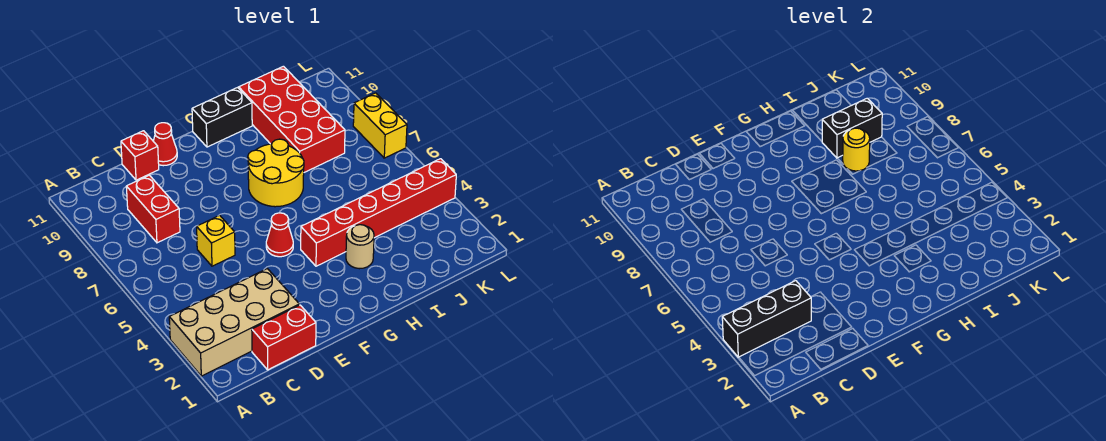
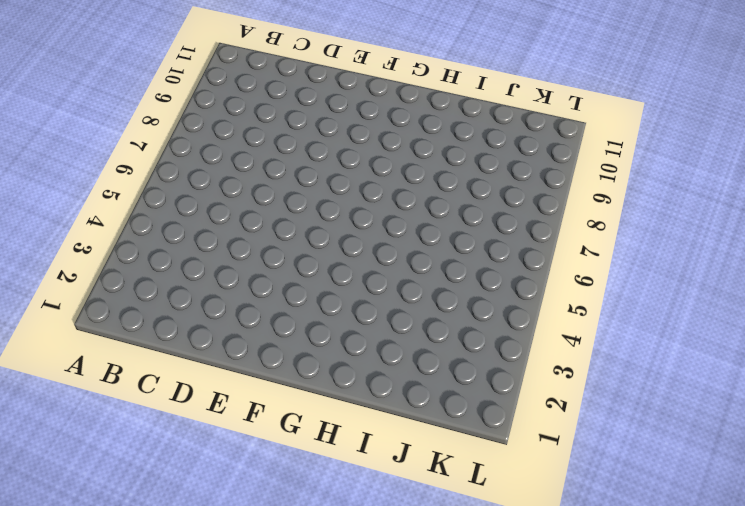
none -> tan brick A2:D3 level 1
none -> red brick C1:D1 level 1
none -> red brick C8:C9 level 1

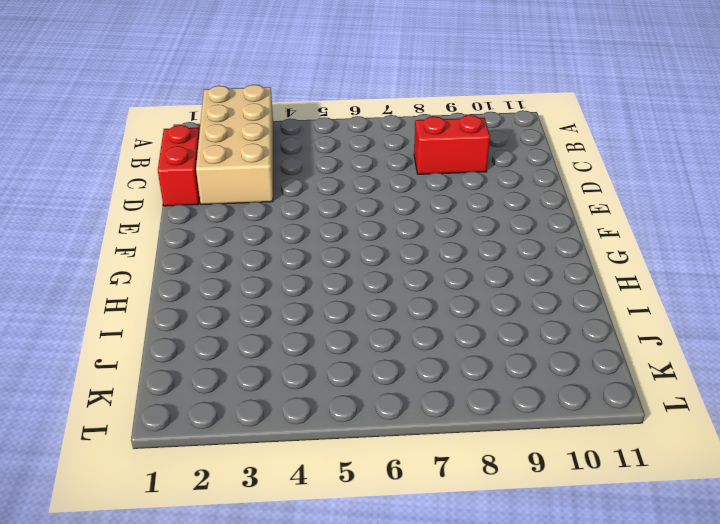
none -> yellow brick D6 level 1
none -> red brick D11 level 1
none -> red cone E11 level 1

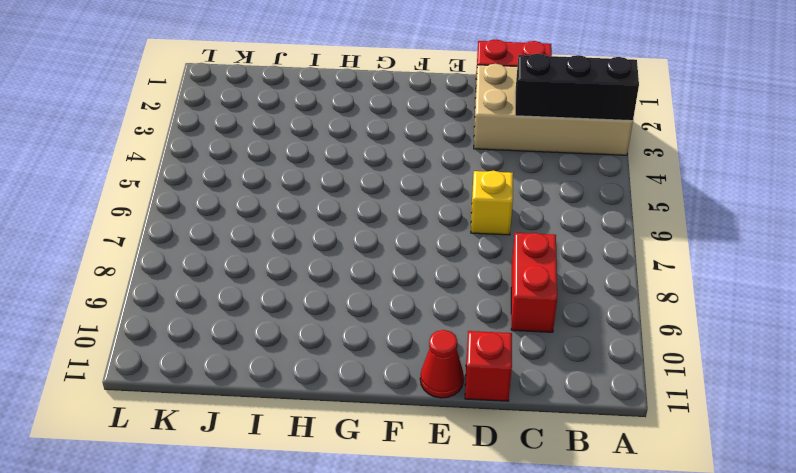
none -> red cone F5 level 1
none -> red brick G4:L4 level 1
none -> yellow round brick G7:H8 level 1

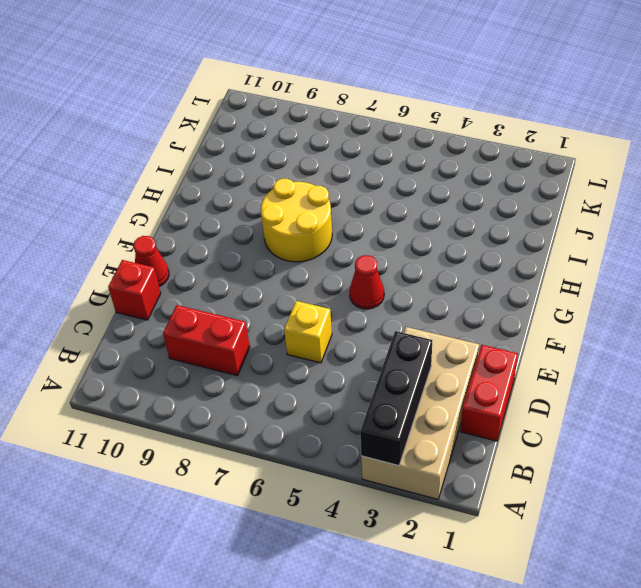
none -> red brick G4:L4 level 1
none -> black brick G11:H11 level 1
none -> tan round brick H3 level 1

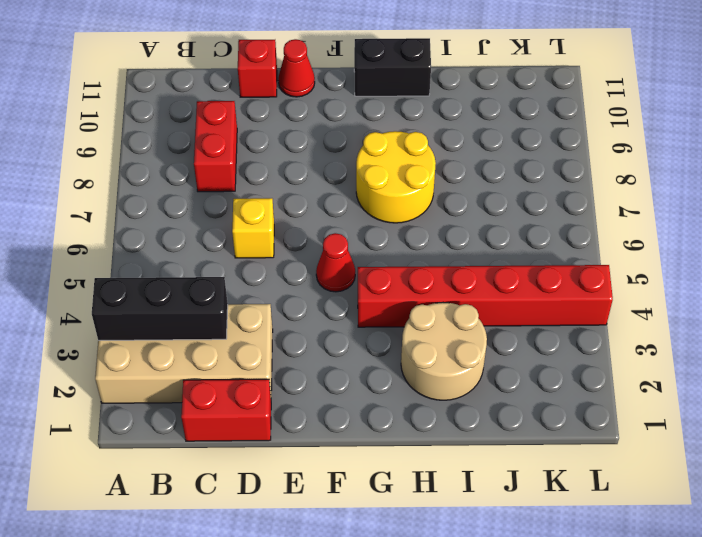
tan round brick H2:I3 level 1 -> tan round brick H3 level 1
none -> red brick I8:J11 level 1
none -> yellow brick L7:L8 level 1
none -> yellow round brick I8 level 2

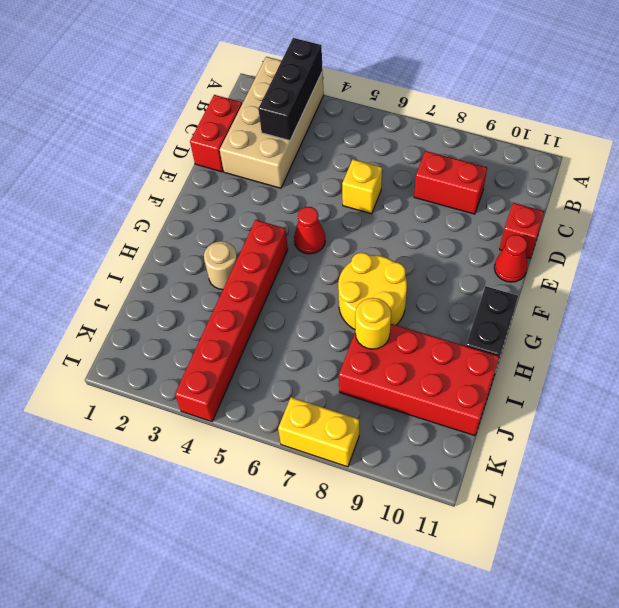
none -> black brick I9:J9 level 2

